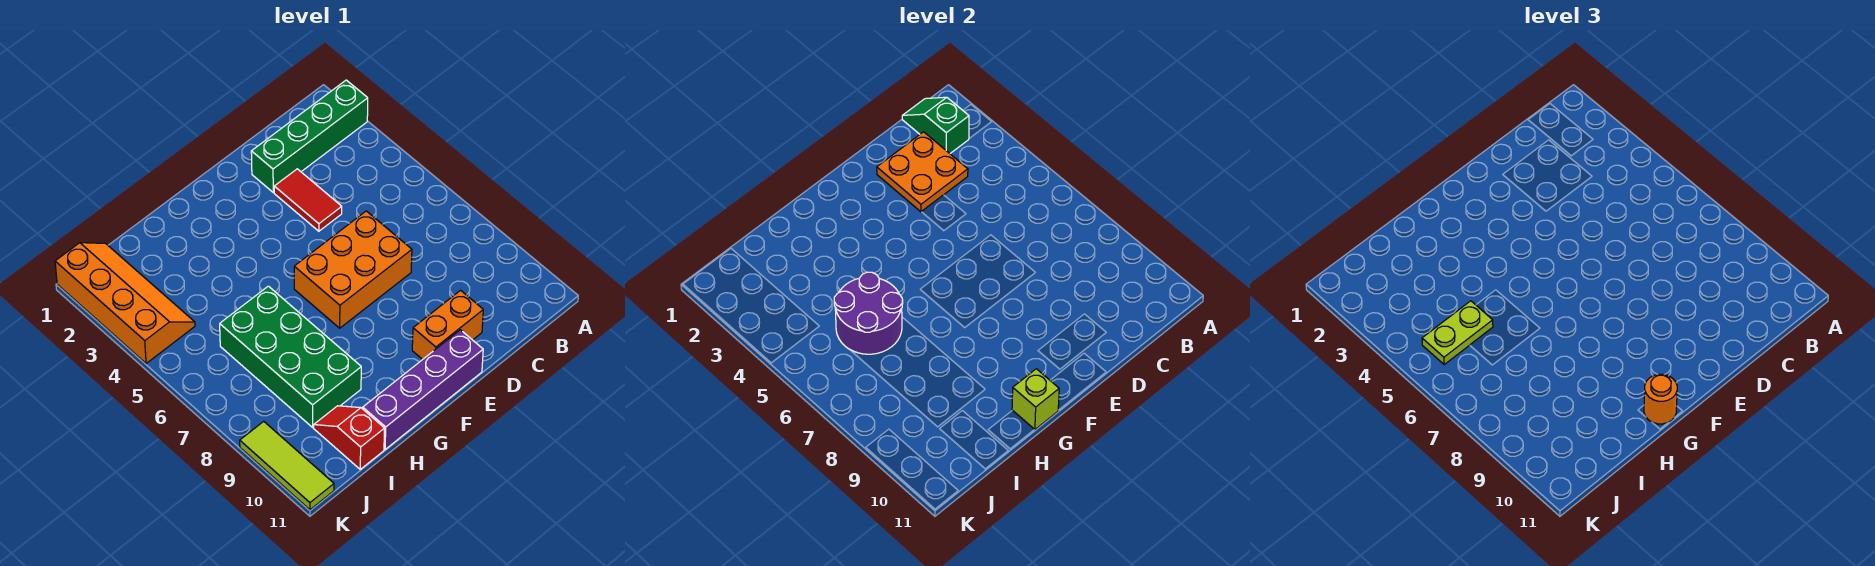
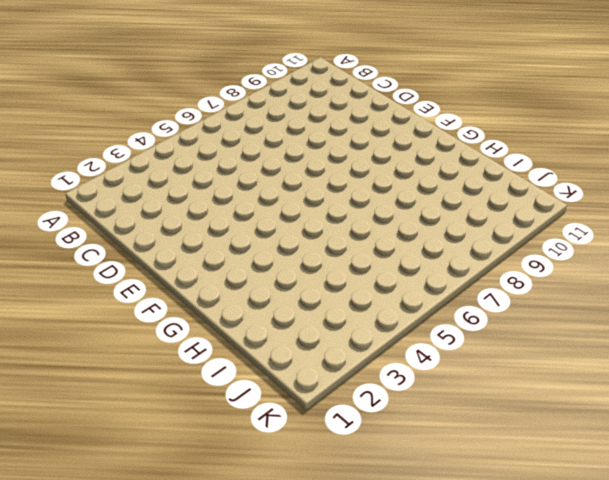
none -> green brick A2:D2 level 1
none -> red tile D3:D4 level 1
none -> orange brick D6:F7 level 1

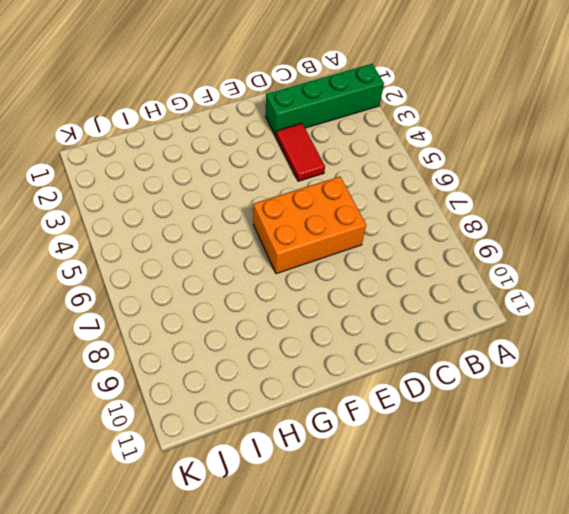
none -> orange brick D10:E10 level 1
none -> purple brick E11:H11 level 1
none -> green brick H6:I9 level 1

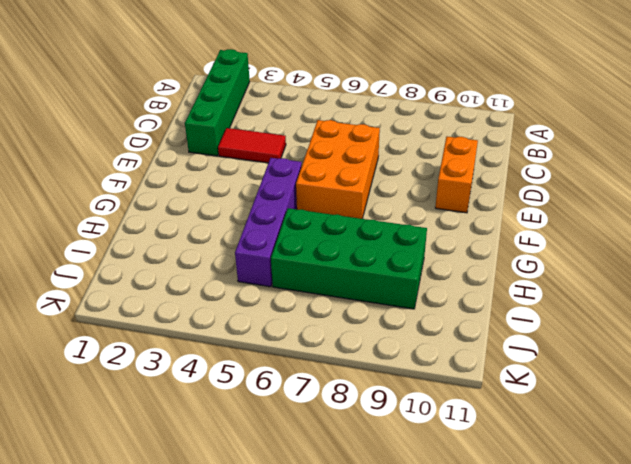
purple brick F5:I5 level 1 -> purple brick E11:H11 level 1
none -> red slope I10:I11 level 1 top 11
none -> orange slope J1:K4 level 1 top K
none -> lime tile K9:K11 level 1

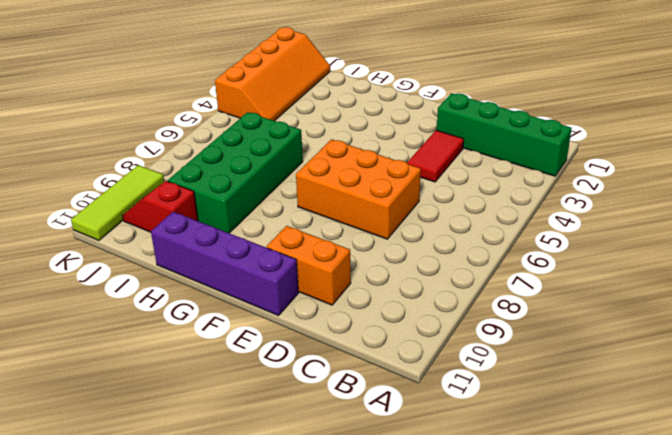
red slope I10:J10 level 1 top I -> red slope I10:I11 level 1 top 11
none -> green slope B1:B2 level 2 top 2
none -> orange plate C2:D3 level 2
none -> lime brick G11 level 2

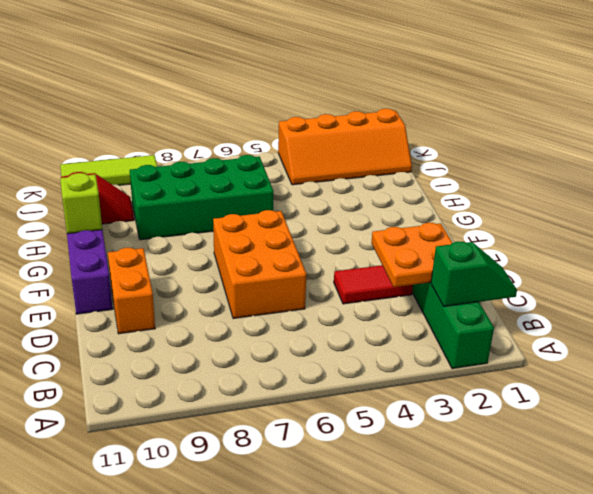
none -> purple round brick H5:I6 level 2
none -> orange round brick G11 level 3
none -> lime plate I5:J5 level 3

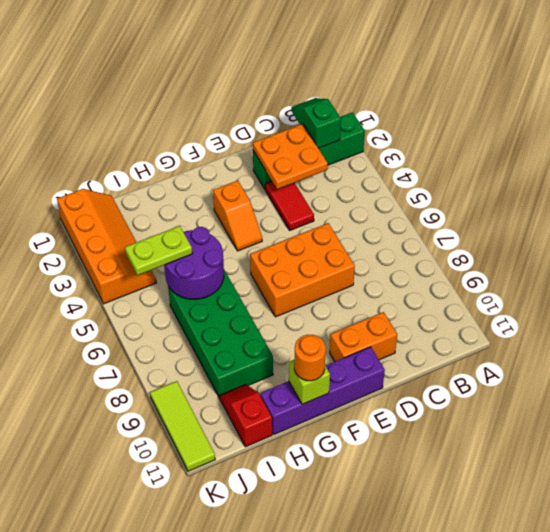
orange slope F3:F4 level 1 top 3 -> none

